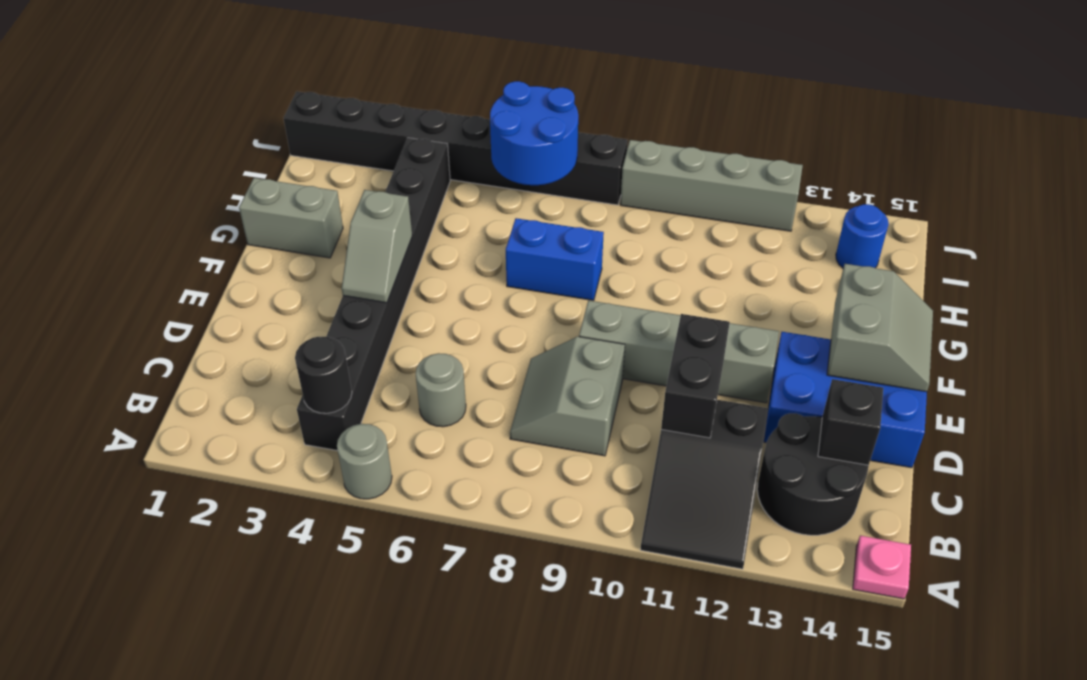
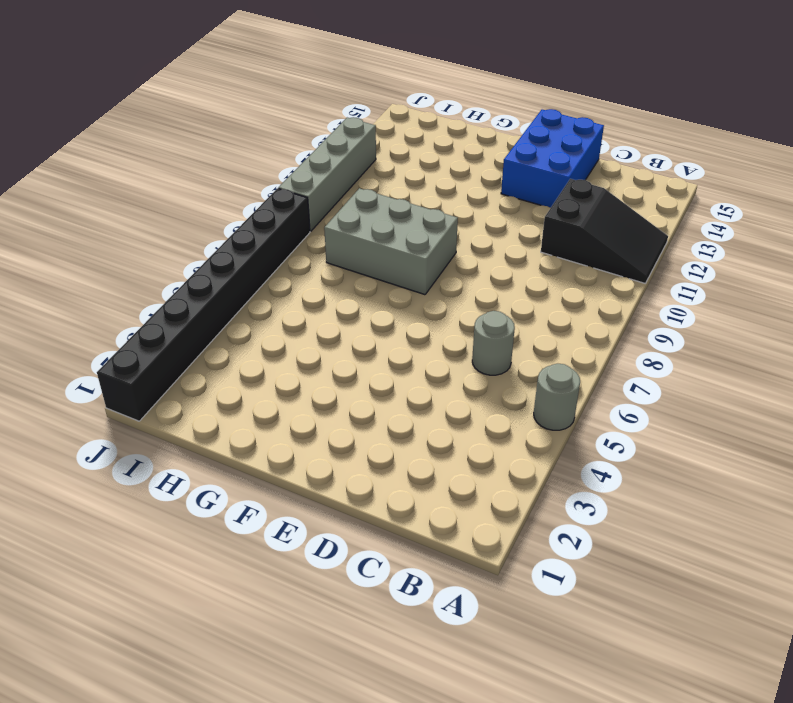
grey brick F8:H9 level 1 -> blue brick G7:G8 level 1
none -> pink plate A15 level 1
none -> black brick B4:I4 level 1
none -> black round brick B13:C14 level 1

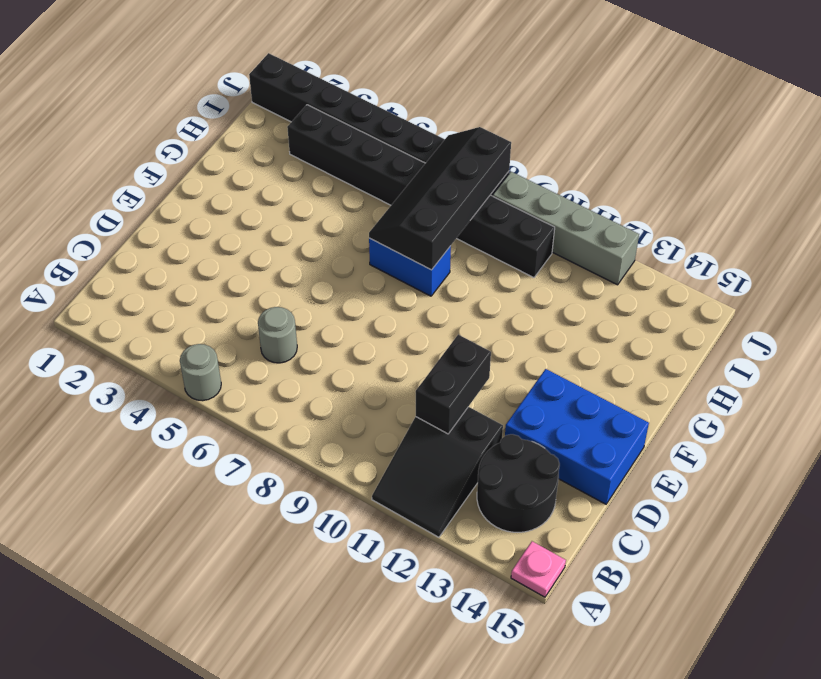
black slope G7:J8 level 2 top 8 -> blue round brick I6:J7 level 2
black brick I3:I10 level 1 -> black brick B4:I4 level 1
none -> grey slope C8:D9 level 1 top 9
none -> grey brick E9:E12 level 1
none -> grey brick G1:G2 level 1

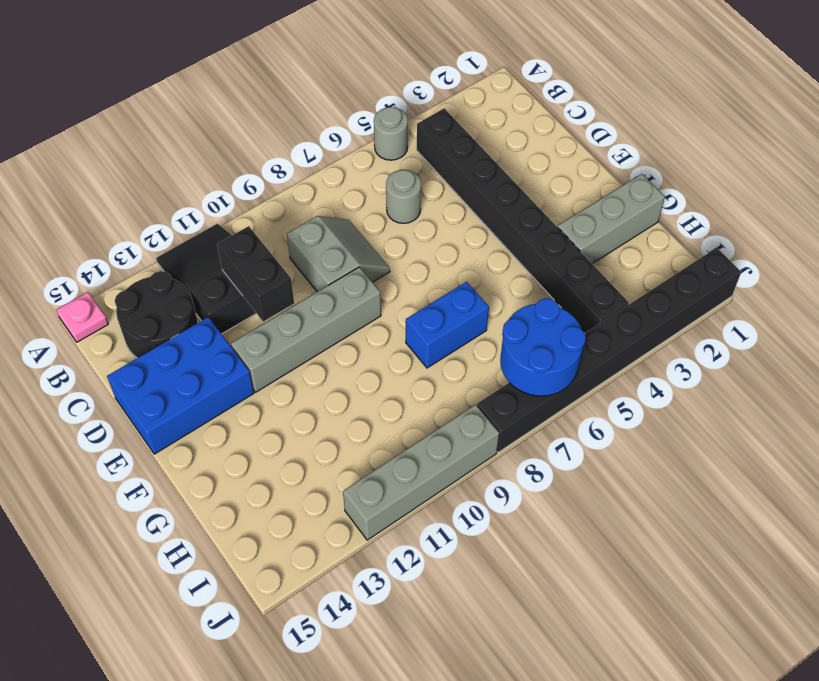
grey brick G1:G3 level 1 -> grey brick G1:G2 level 1
none -> blue round brick I14 level 1
none -> black round brick B4 level 2
none -> black brick C14 level 2

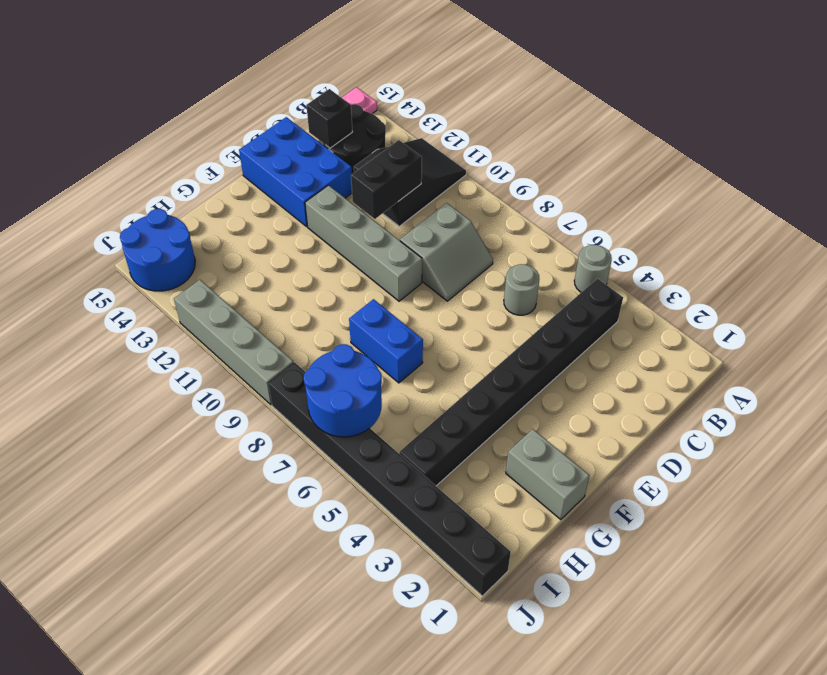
blue round brick I14:J15 level 1 -> blue round brick I14 level 1
none -> black round brick B4 level 2
none -> grey slope E4:F4 level 2 top F
none -> grey slope E14:F15 level 2 top 14

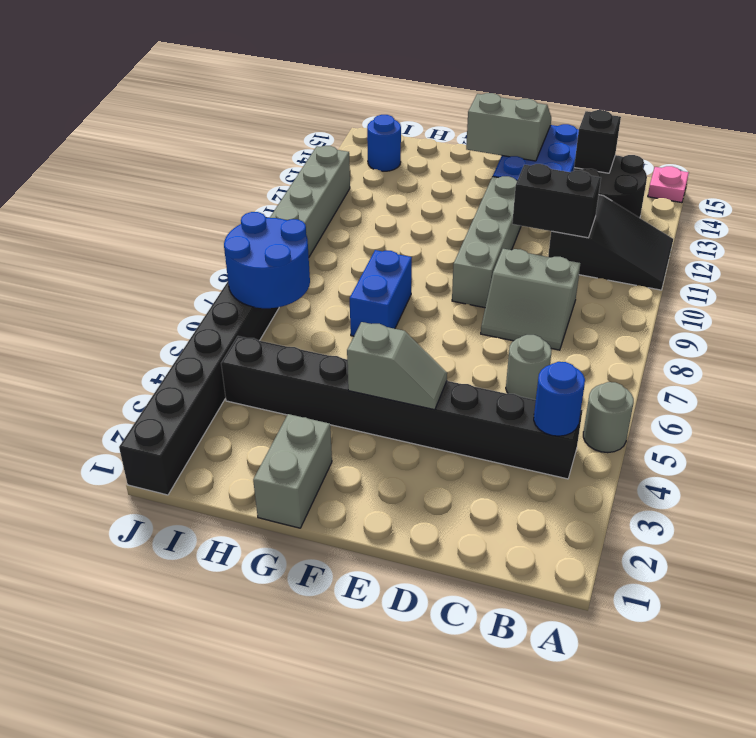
blue round brick B4 level 2 -> black round brick B4 level 2

